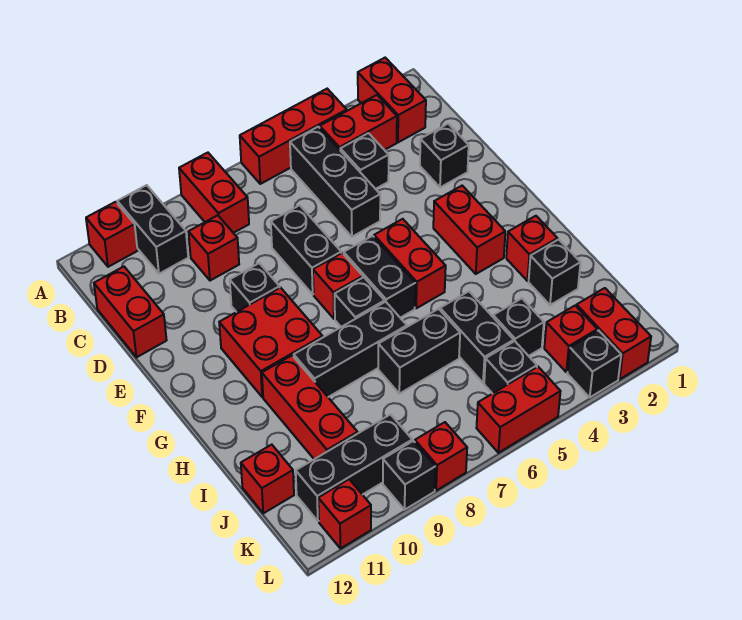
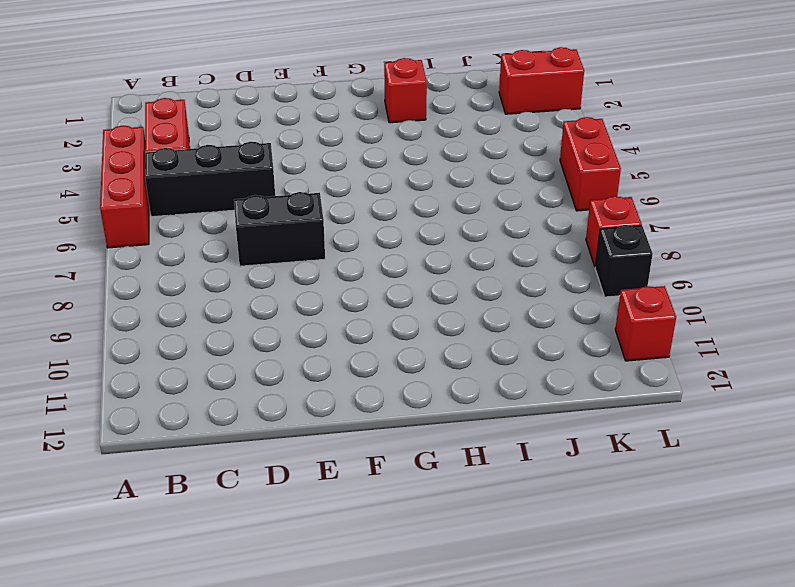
none -> red brick A2:B2 level 1
none -> red brick A8:B8 level 1
none -> black brick A10:B10 level 1
none -> red brick A11 level 1

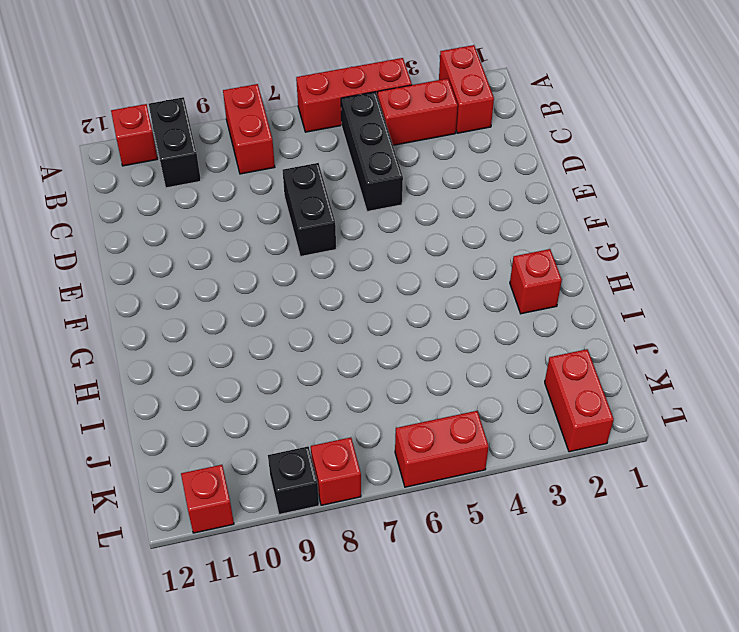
none -> black brick C4 level 1
none -> red brick C9 level 1
none -> red brick C12:D12 level 1
none -> black brick D2 level 1

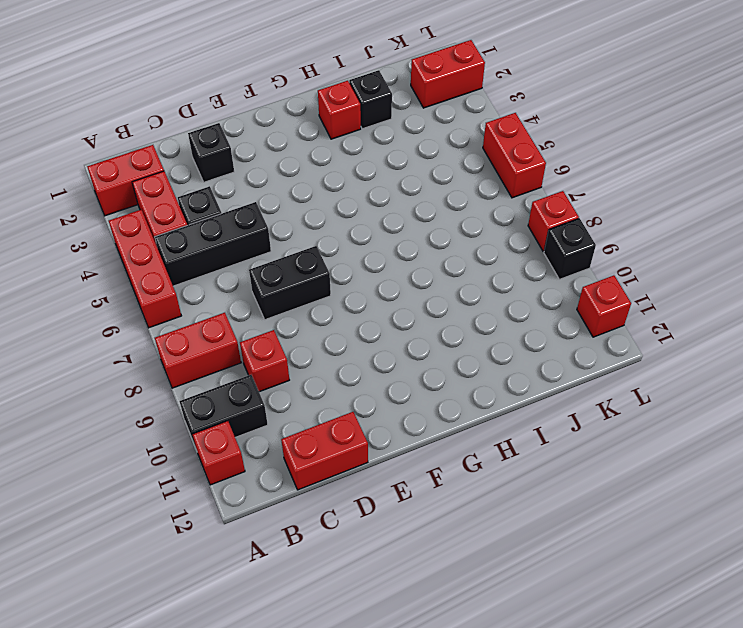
none -> black brick E9 level 1
none -> red brick F3:G3 level 1
none -> red brick F5:G5 level 1
none -> black brick F6:G6 level 1

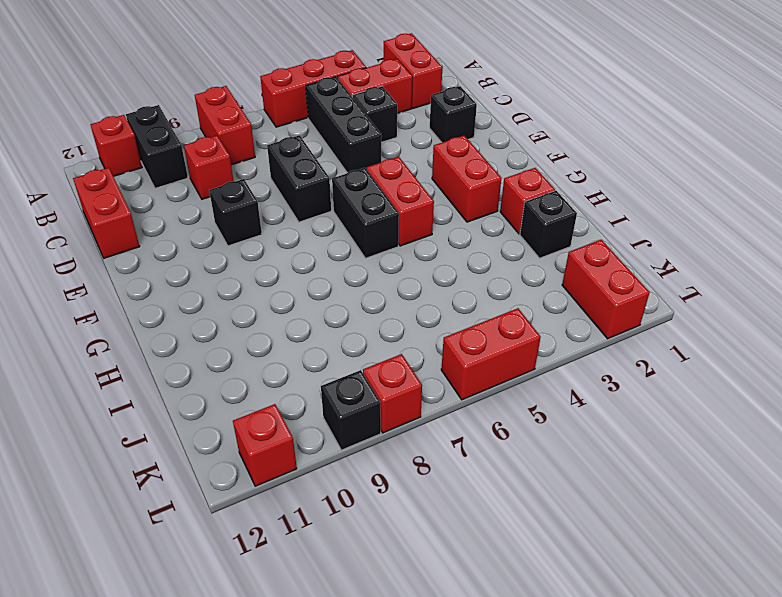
none -> red brick F7 level 1
none -> red brick F9:G10 level 1
none -> black brick G7 level 1
none -> black brick H7:H9 level 1

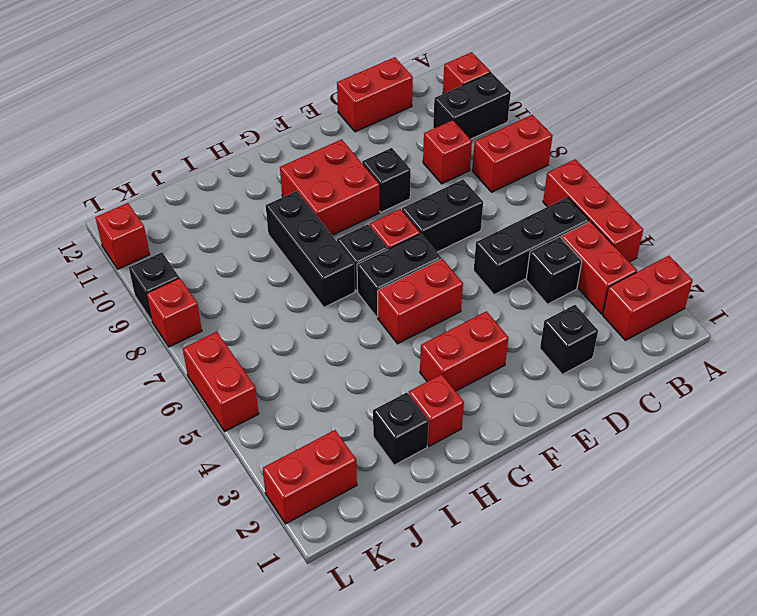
none -> red brick H10:J10 level 1
none -> black brick I5:J5 level 1
none -> black brick I6:I7 level 1
none -> black brick J4 level 1

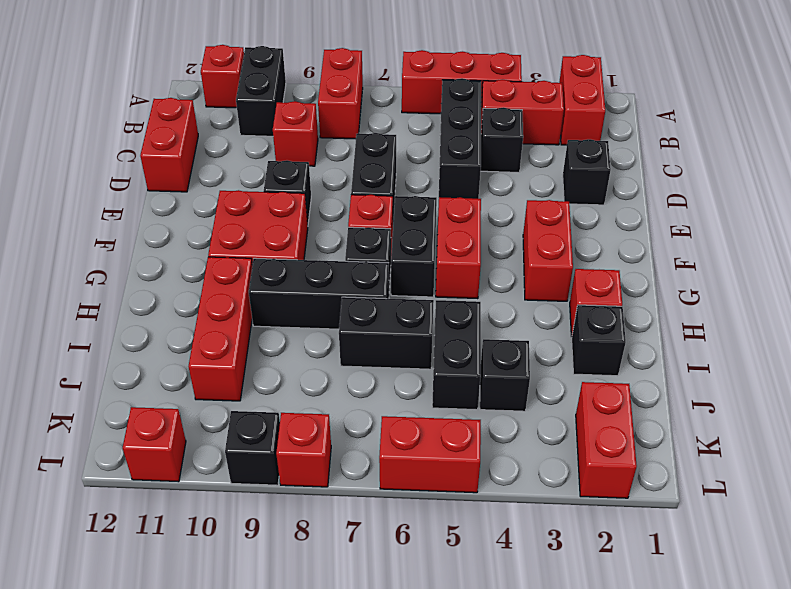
none -> red brick J12 level 1
none -> red brick K3 level 1
none -> black brick K5 level 1
none -> black brick K9:K11 level 1

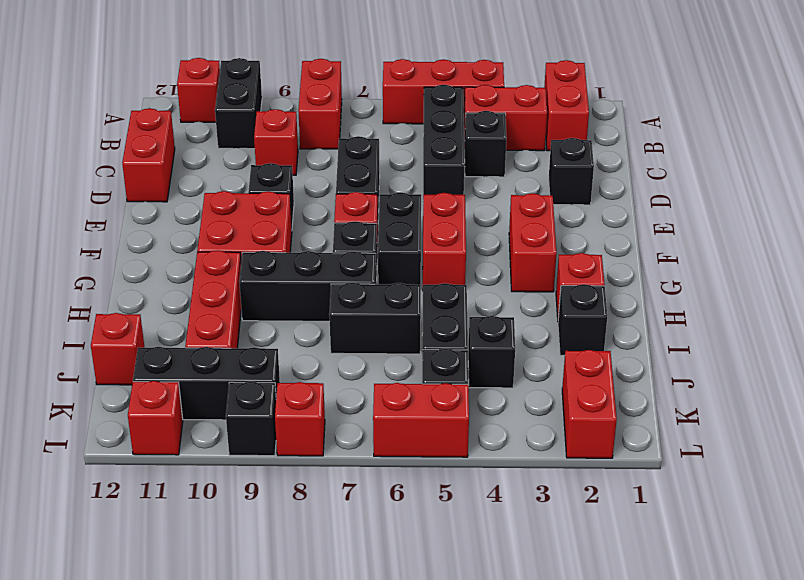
none -> red brick K3 level 1
none -> black brick L3 level 1

